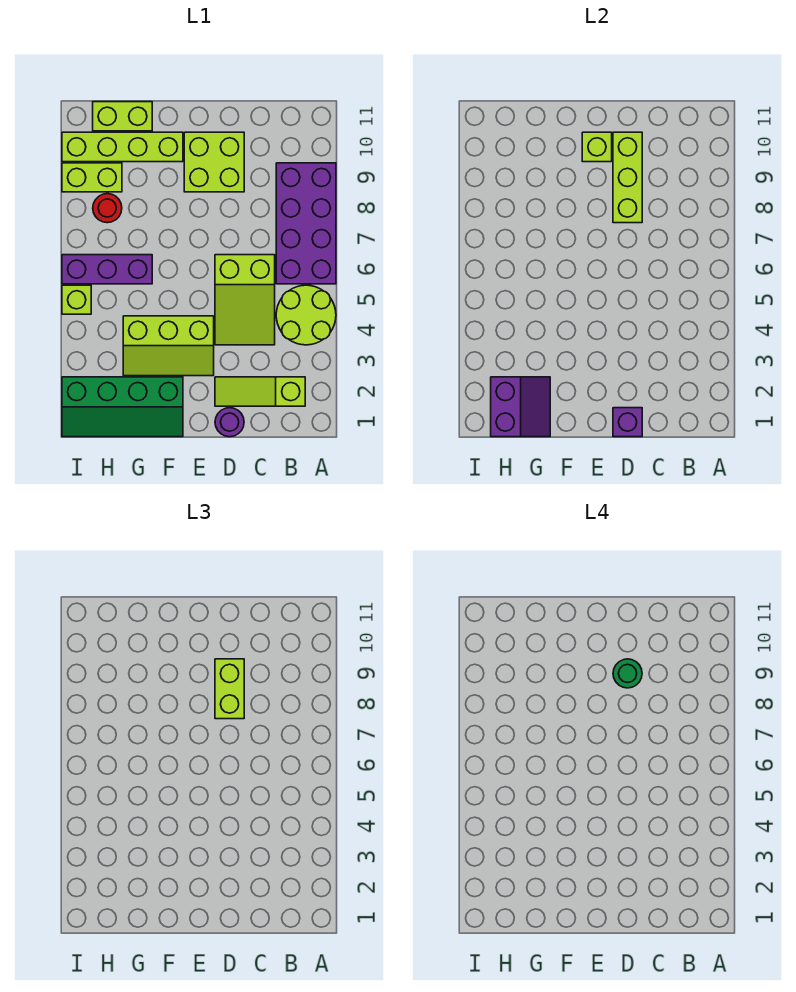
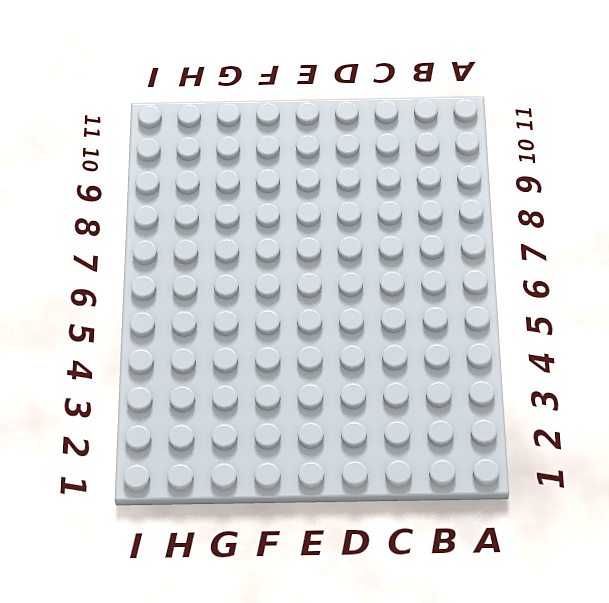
none -> lime round brick A4:B5 level 1
none -> purple brick A6:B9 level 1
none -> lime slope B2:D2 level 1 top B

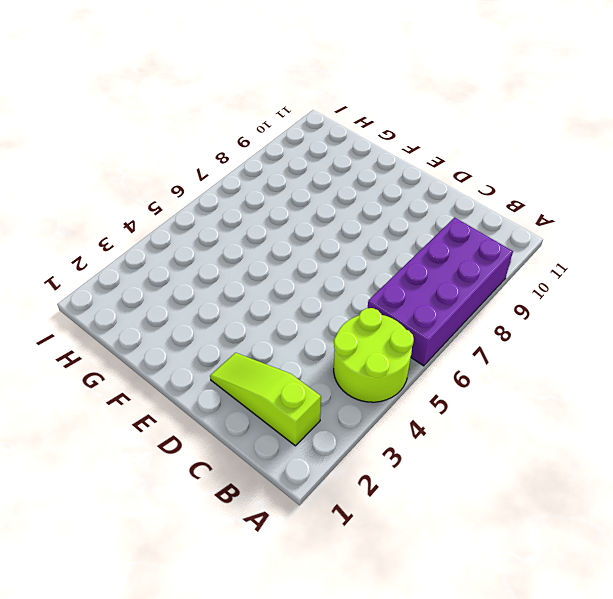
none -> lime slope C4:D6 level 1 top 6
none -> purple round brick D1 level 1
none -> lime brick D9:E10 level 1

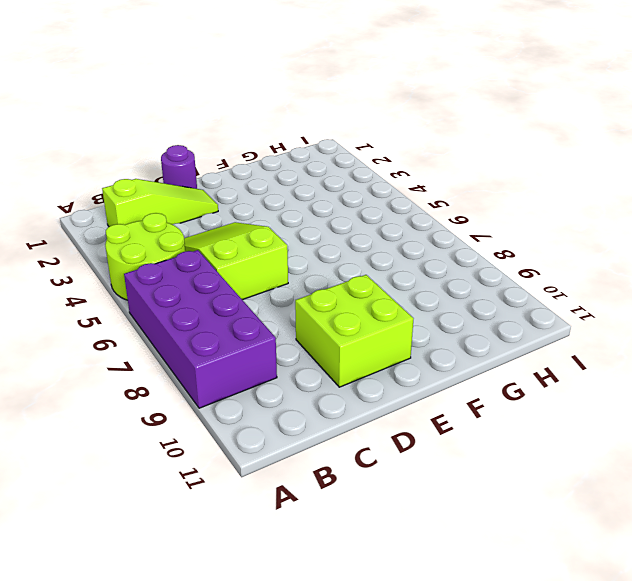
none -> lime slope E3:G4 level 1 top 4
none -> green slope F1:I2 level 1 top 2
none -> lime brick F10:I10 level 1

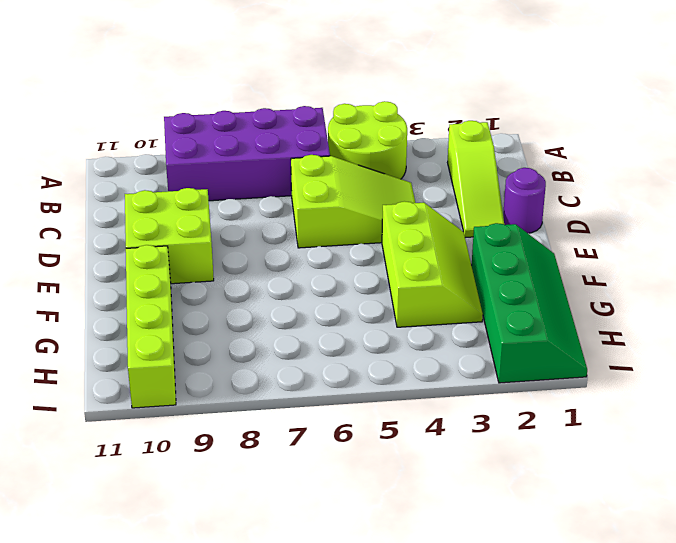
none -> purple brick G6:I6 level 1
none -> lime brick G11:H11 level 1
none -> red round brick H8 level 1

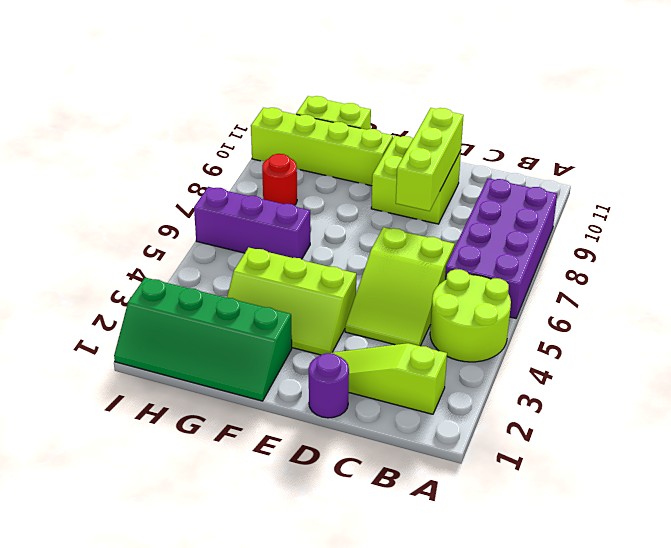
none -> lime brick H9:I9 level 1
none -> lime brick I5 level 1
none -> purple brick D1 level 2

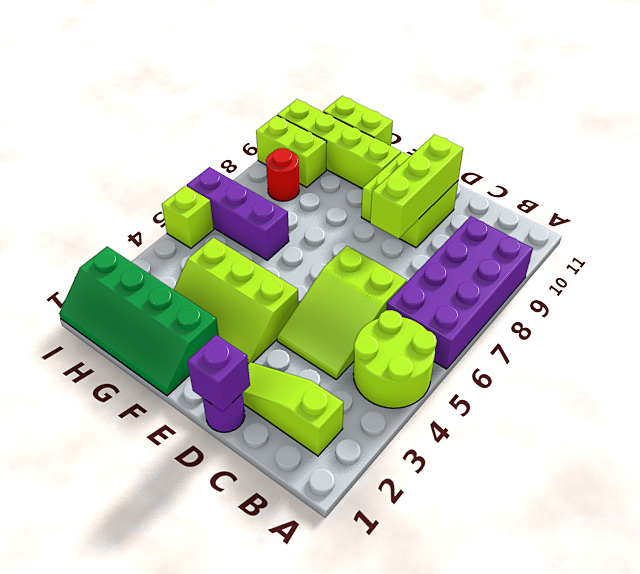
none -> lime brick E10 level 2
none -> purple slope G1:H2 level 2 top H
none -> lime brick D8:D9 level 3

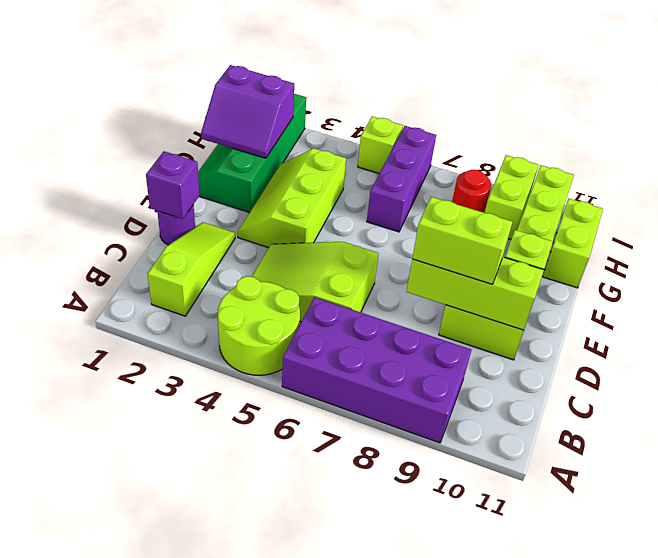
none -> green round brick D9 level 4

